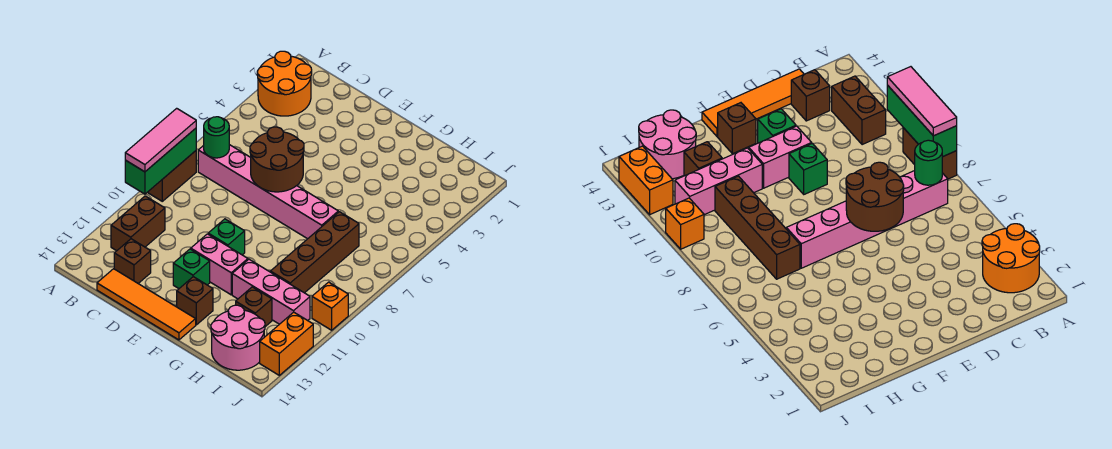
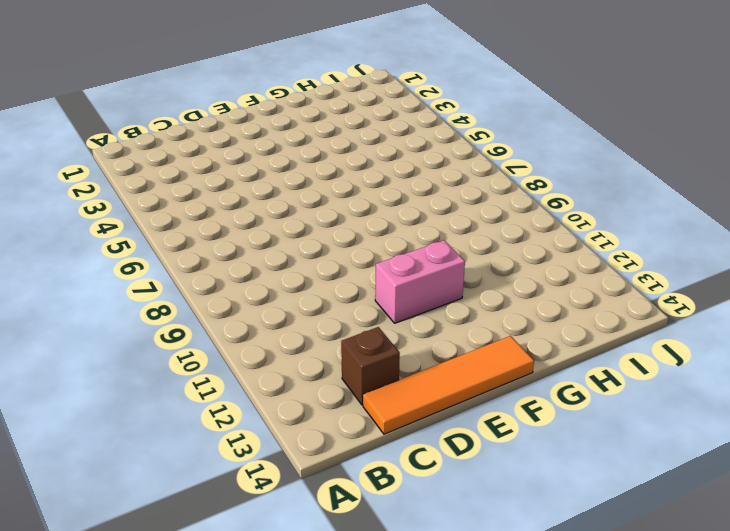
none -> orange round brick A2:B3 level 1
none -> brown brick A8:A9 level 1
none -> pink brick B7:G7 level 1

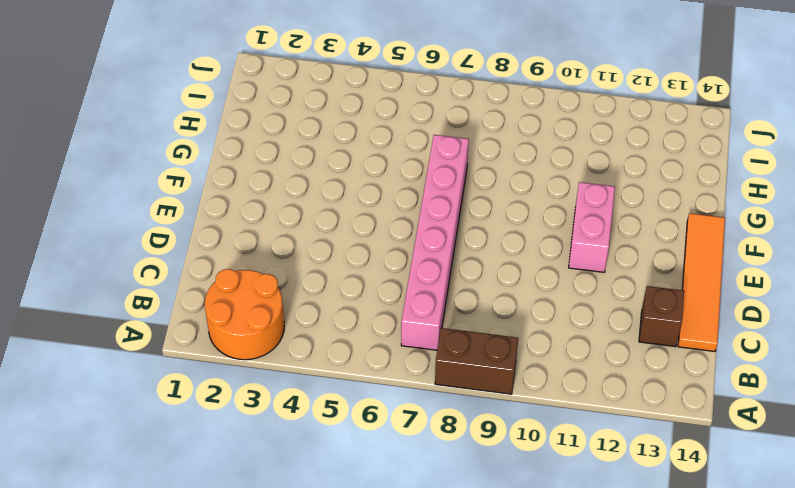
none -> brown brick B11:B12 level 1
none -> green brick E10 level 1
none -> green brick E12 level 1

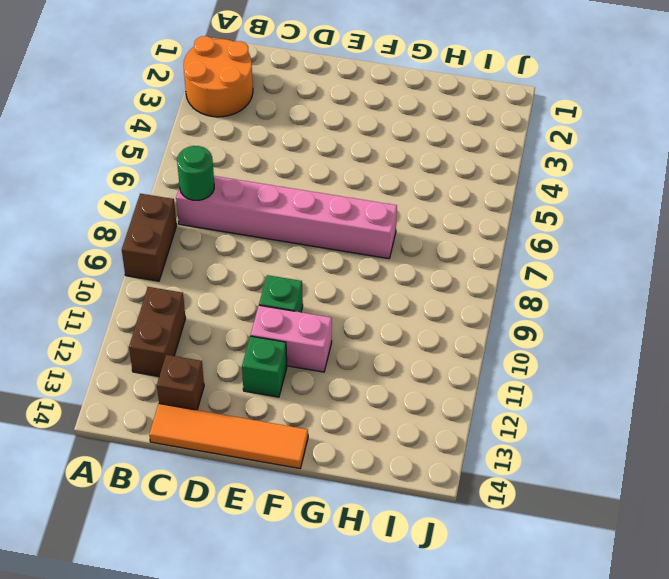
none -> brown brick F13 level 1
none -> pink brick G11:I11 level 1
none -> brown brick H7:H10 level 1

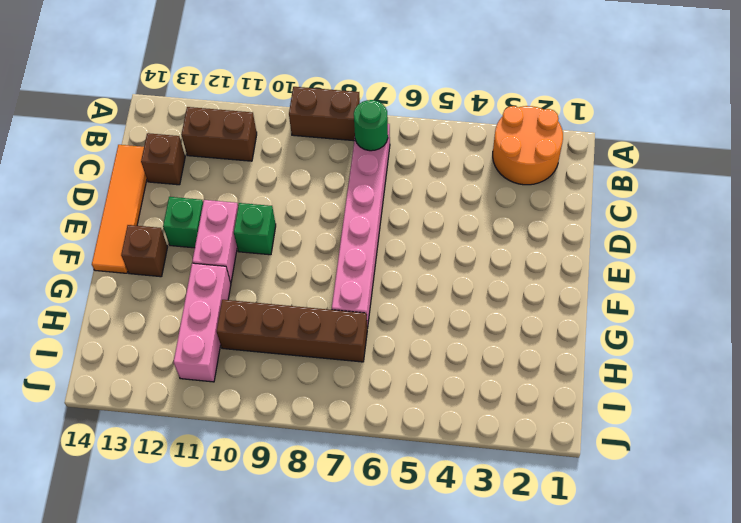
none -> brown brick H12 level 1
none -> pink round brick H13:I14 level 1
none -> orange brick J10 level 1

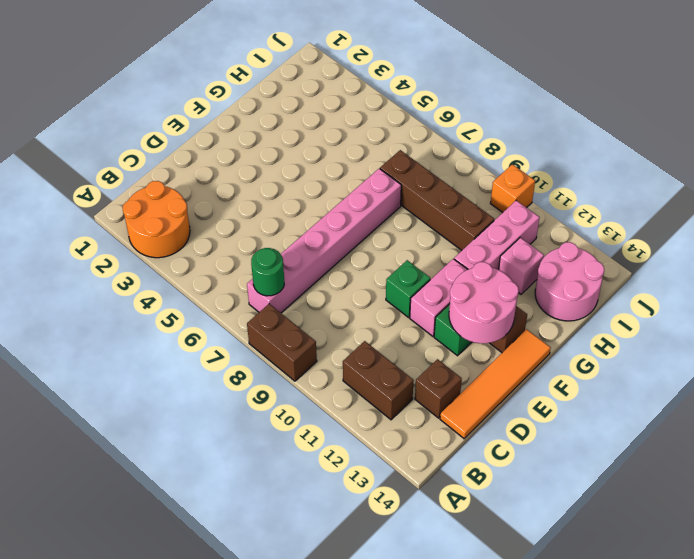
pink round brick E12:F13 level 2 -> none
pink brick H12 level 1 -> brown brick H12 level 1
none -> orange brick J12:J13 level 1
none -> green brick A8:A10 level 2
none -> brown round brick D6:E7 level 2

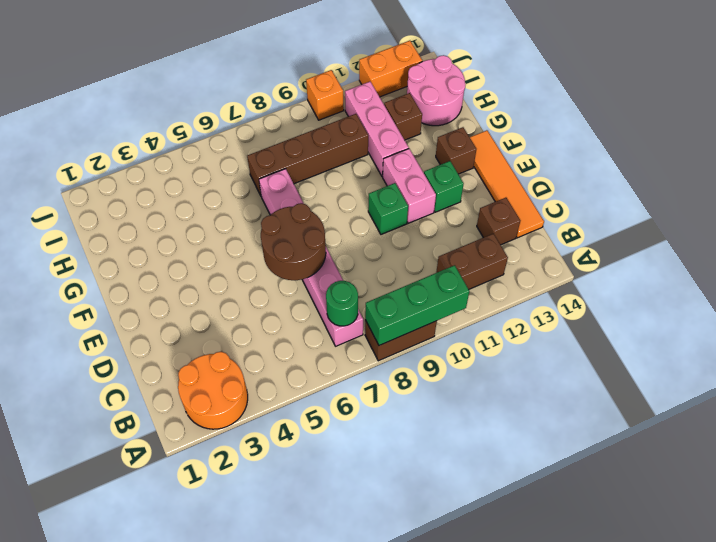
none -> pink tile A8:A10 level 3

